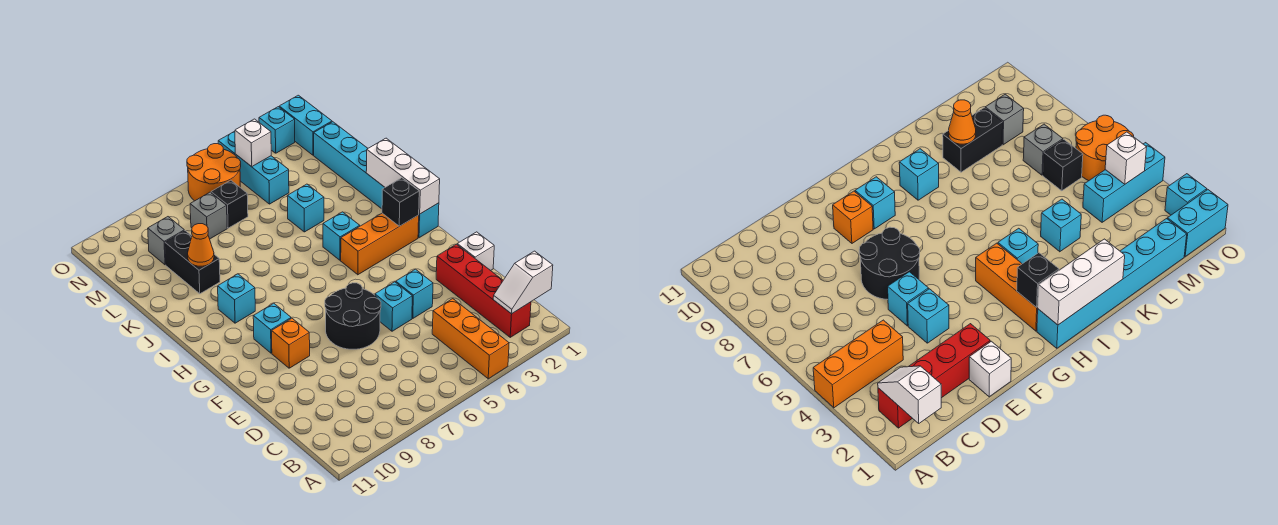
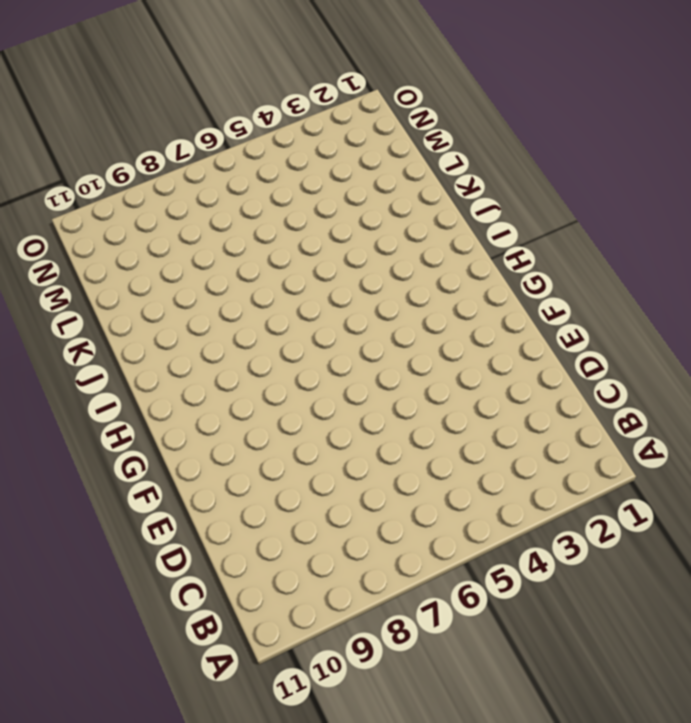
none -> orange brick A4:C4 level 1
none -> red brick B2:E2 level 1
none -> white brick E1 level 1

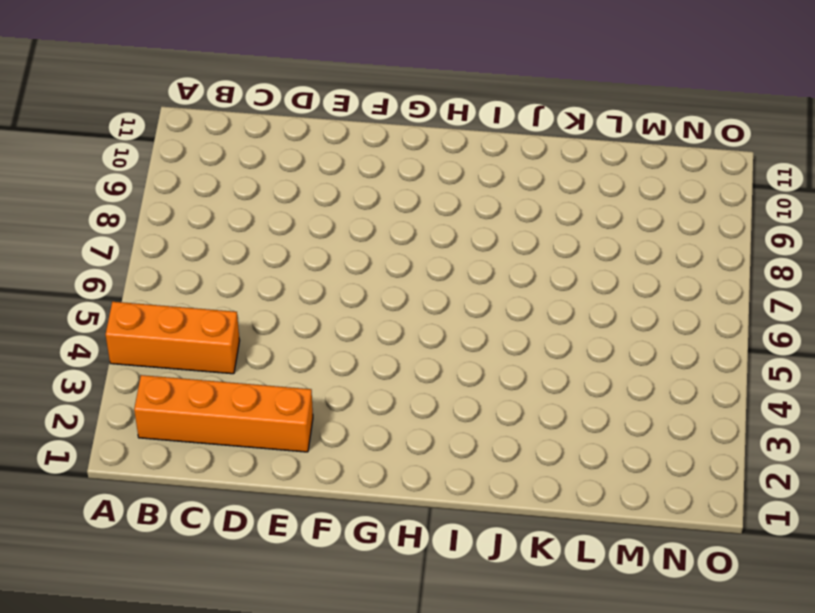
orange brick B2:E2 level 1 -> red brick B2:E2 level 1
none -> white brick E1 level 1
none -> cyan brick E4 level 1
none -> cyan brick E5 level 1

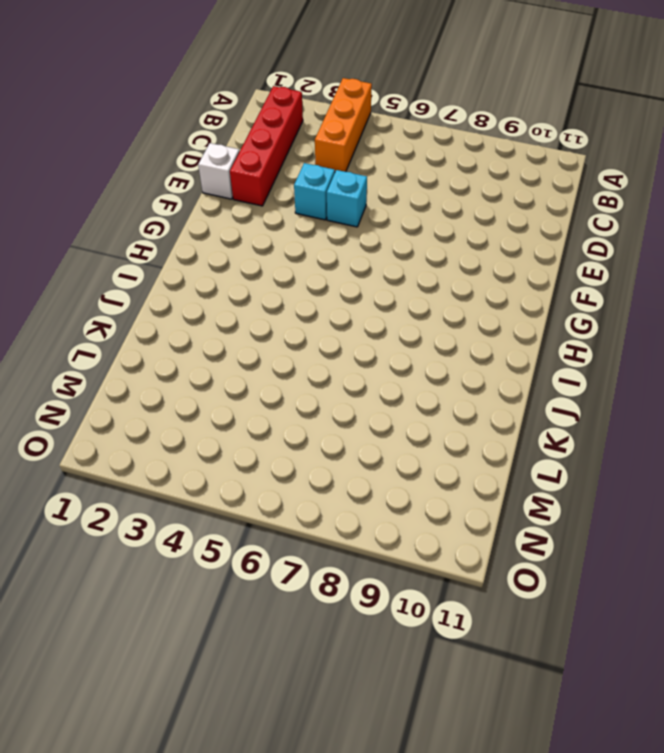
none -> black round brick E6:F7 level 1
none -> orange brick F9 level 1
none -> cyan brick G9 level 1

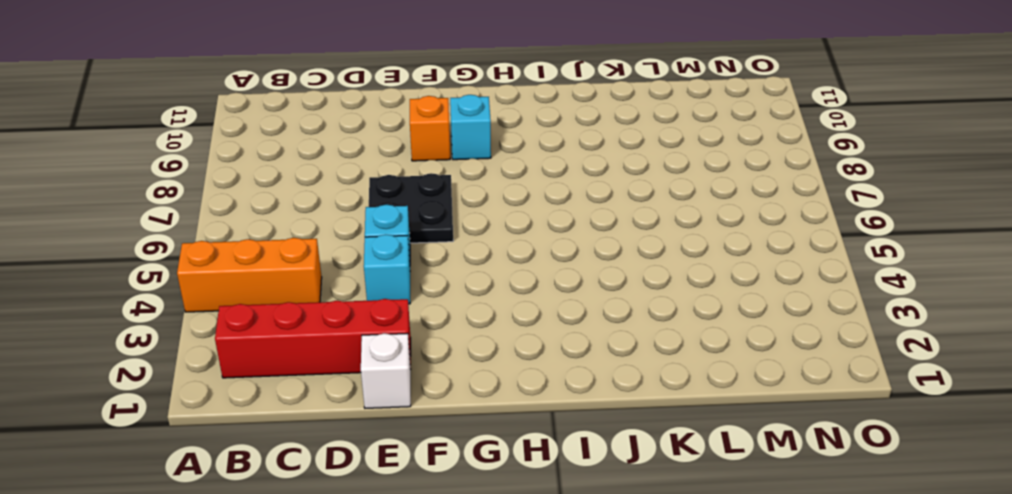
black plate E6:F7 level 1 -> black round brick E6:F7 level 1
none -> cyan brick H1:M1 level 1
none -> orange brick H2:H4 level 1
none -> cyan brick I4 level 1

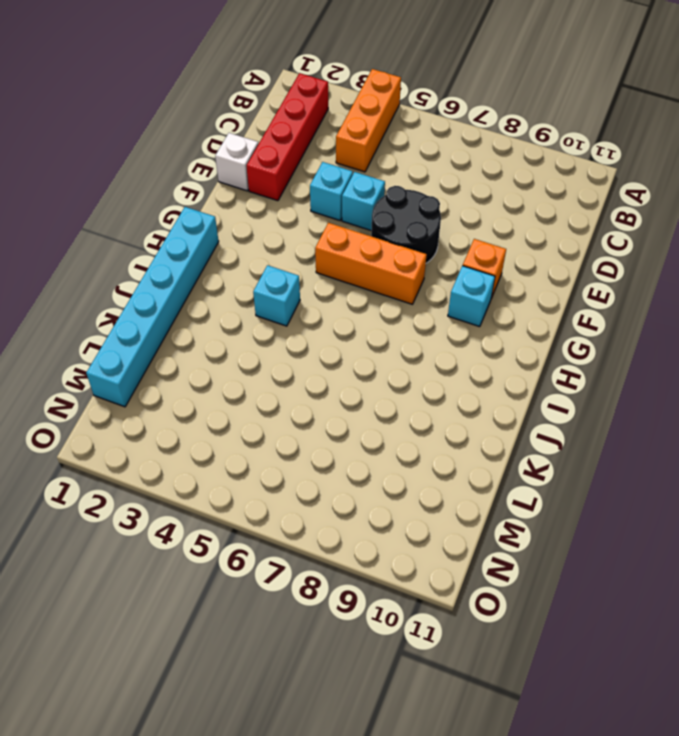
orange brick G5:G7 level 1 -> orange brick H2:H4 level 1
none -> cyan brick I9 level 1
none -> cyan brick K4 level 1
none -> black brick K9:L9 level 1

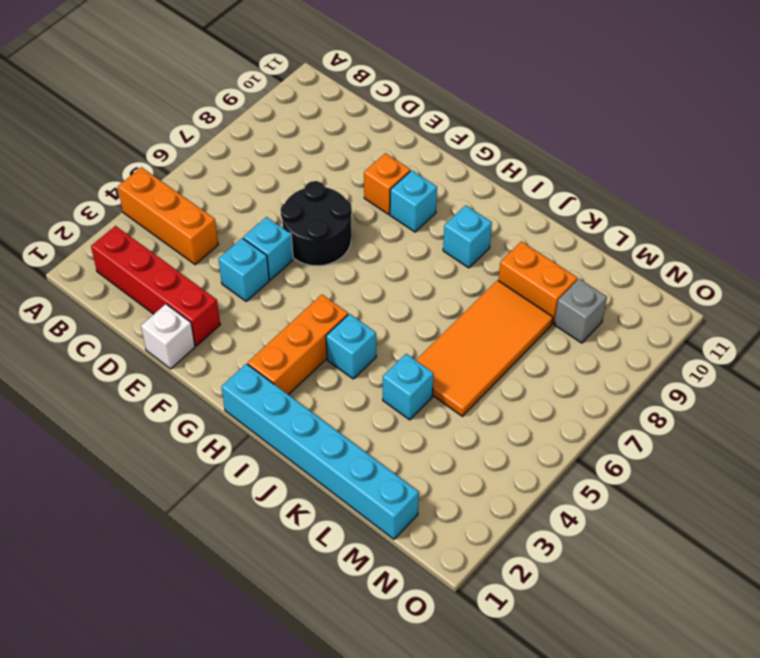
orange tile K5:L8 level 1 -> none
orange brick K9:L9 level 1 -> black brick K9:L9 level 1
none -> cyan brick M4:O4 level 1
none -> black brick M6 level 1
none -> grey brick M7 level 1

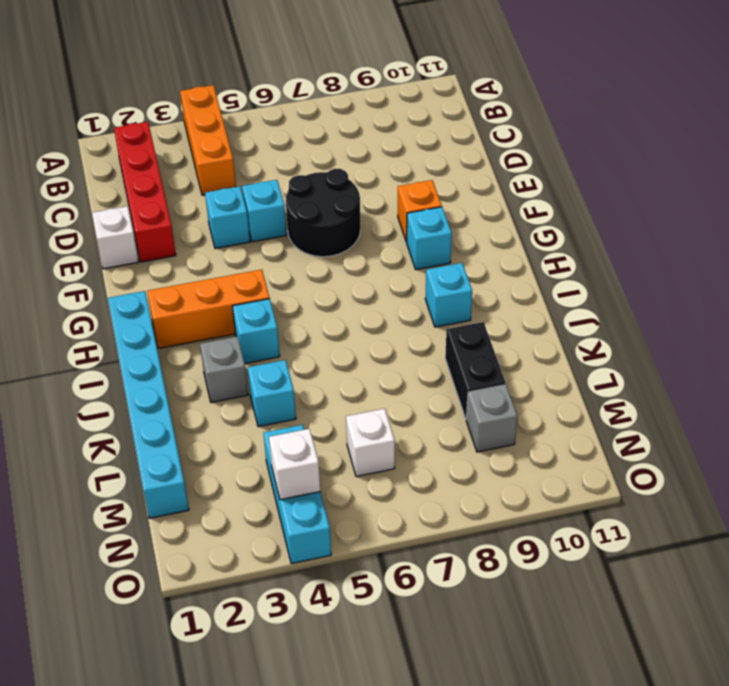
grey brick J3 level 1 -> grey brick M7 level 1
white brick M6 level 1 -> black brick M6 level 1
none -> cyan brick N1:O1 level 1
none -> orange round brick N5:O6 level 1
none -> cyan brick O2 level 1

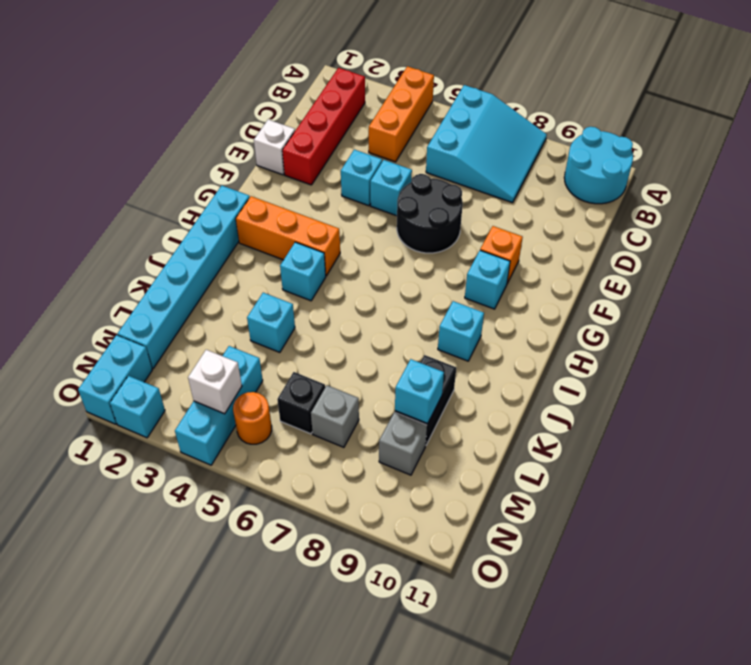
cyan slope A6:C8 level 1 top 6 -> none
cyan round brick A10:B11 level 1 -> none
cyan brick L9 level 2 -> none
orange round brick N5 level 1 -> orange round brick N5:O6 level 1
none -> white slope B1:B2 level 2 top 1
none -> white brick H1:J1 level 2
none -> black brick H2 level 2

